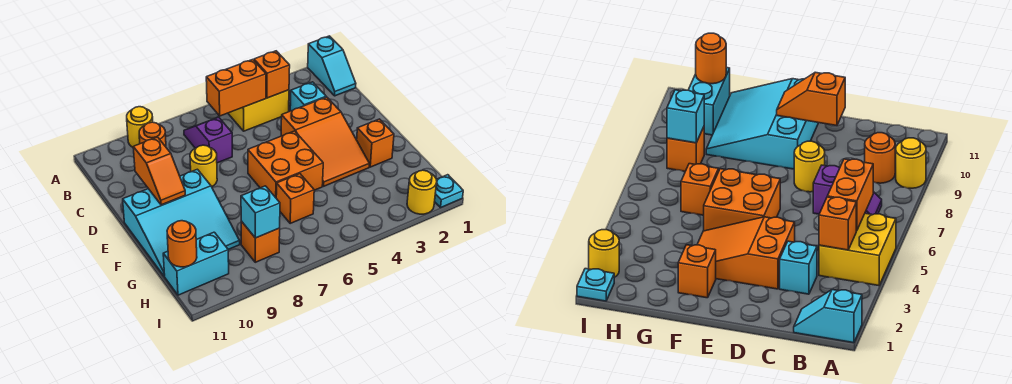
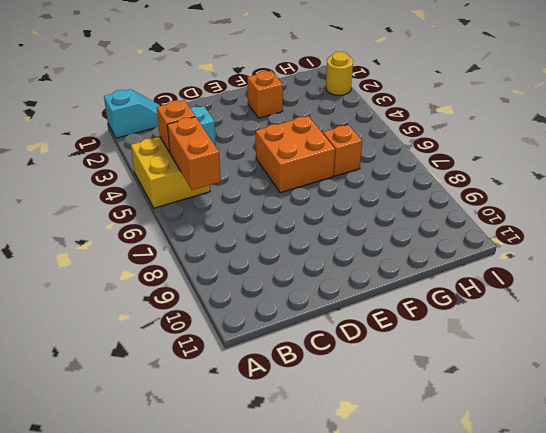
none -> yellow round brick A9 level 1
none -> purple slope B7:C7 level 1 top C
none -> orange round brick B9 level 1

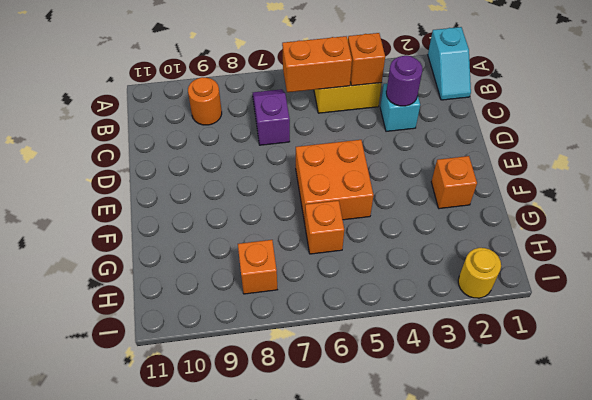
purple round brick C3 level 2 -> none
none -> yellow round brick A9 level 1
none -> orange slope D3:F4 level 1 top D
none -> yellow round brick D8 level 1

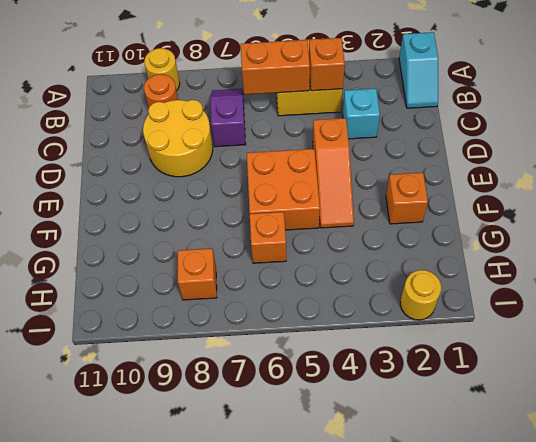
yellow round brick C8:D9 level 1 -> yellow round brick D8 level 1
orange slope D4:F4 level 1 top D -> orange slope D3:F4 level 1 top D
none -> cyan slope E9:G11 level 1 top E
none -> cyan brick H10:H11 level 1
none -> cyan plate I1 level 1

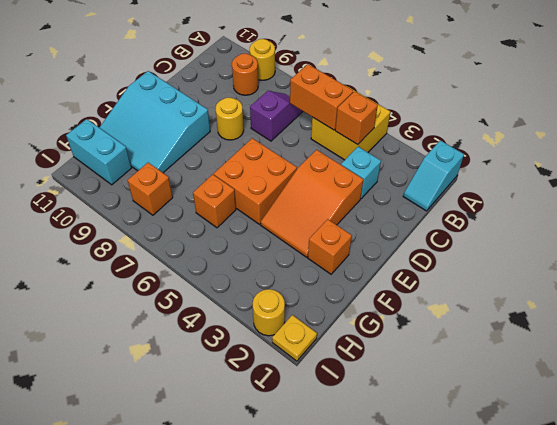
yellow plate I1 level 1 -> cyan plate I1 level 1
none -> orange slope D10:E10 level 2 top D
none -> cyan brick H8 level 2
none -> orange round brick H11 level 2

